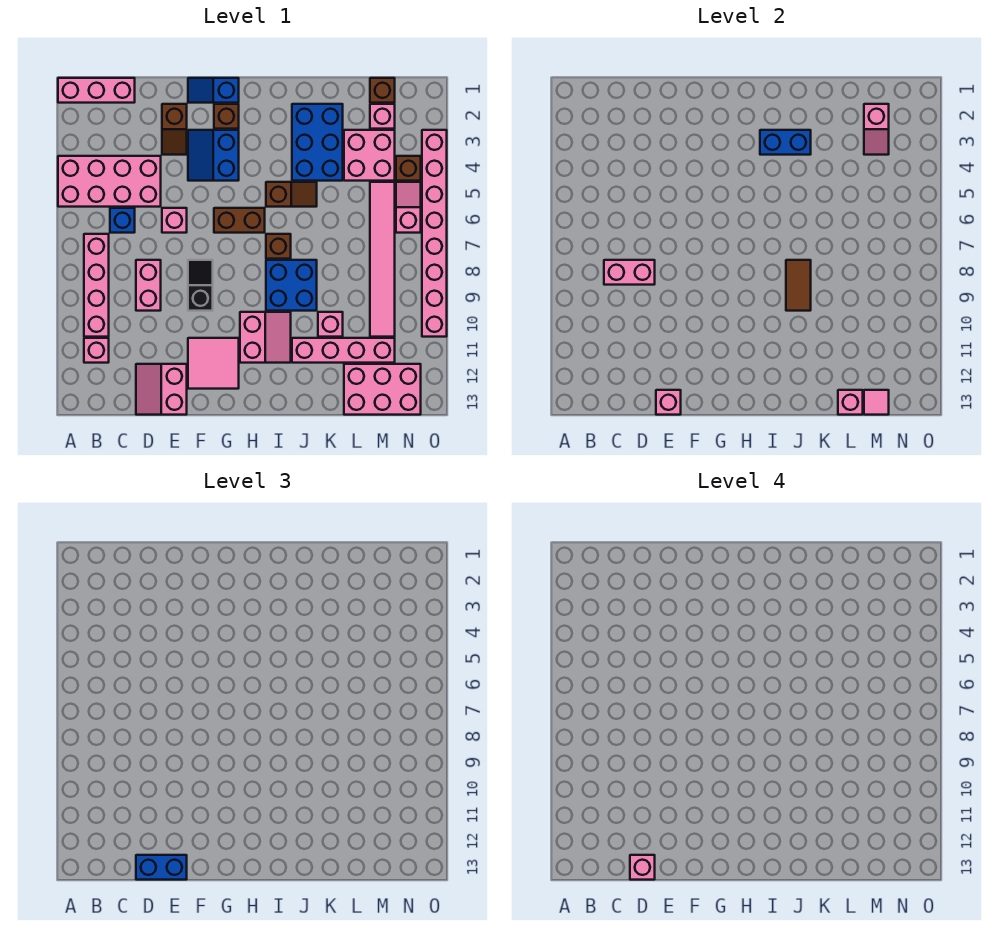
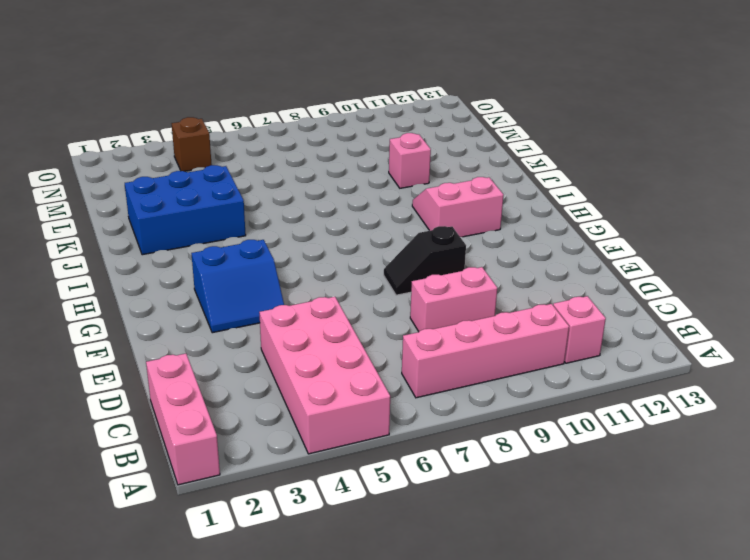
none -> blue brick C6 level 1
none -> pink slope D12:E13 level 1 top E
none -> brown slope E2:E3 level 1 top 2
none -> pink brick E6 level 1

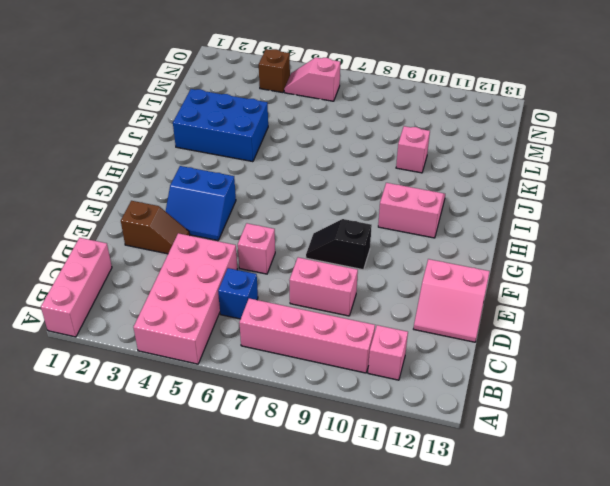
none -> blue slope F1:G1 level 1 top G
none -> pink tile F11:G12 level 1
none -> brown brick G2 level 1
none -> brown brick G6:H6 level 1

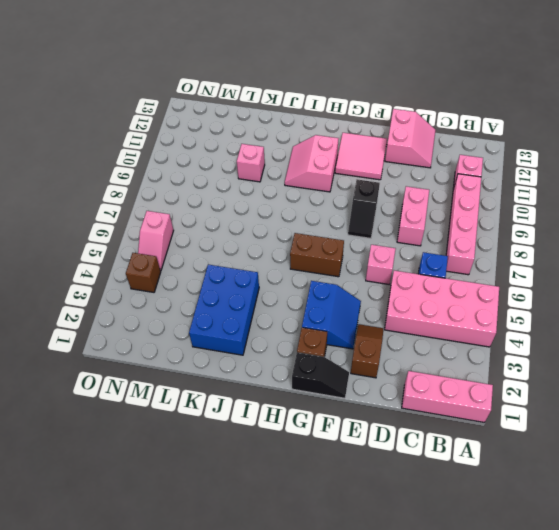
black slope F1:G1 level 1 top G -> blue slope F1:G1 level 1 top G
none -> brown slope I5:J5 level 1 top I
none -> brown brick I7 level 1
none -> blue brick I8:J9 level 1
none -> pink brick J11:M11 level 1

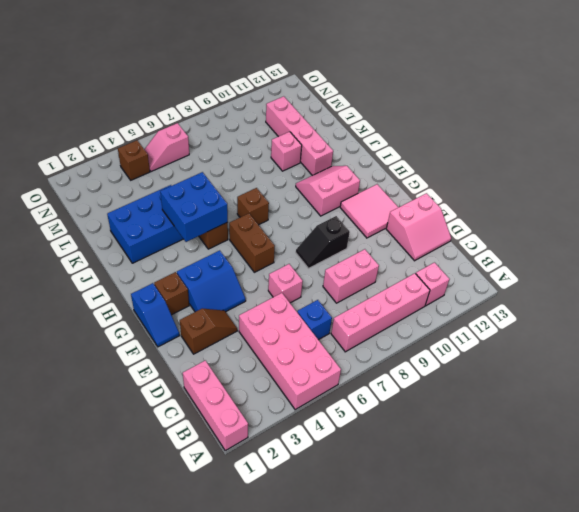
blue brick I4:J5 level 2 -> blue brick I8:J9 level 1
none -> pink brick L3:M4 level 1
none -> pink brick L12:N13 level 1
none -> brown brick M1 level 1
none -> pink brick M2 level 1

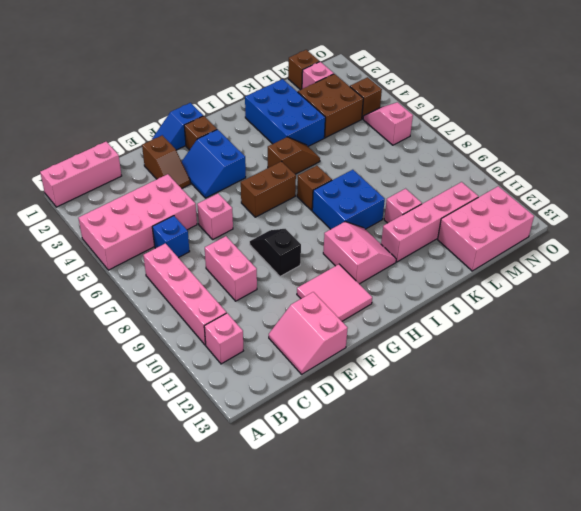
brown brick L3:M4 level 1 -> pink brick L3:M4 level 1
none -> pink tile M5:M10 level 1
none -> pink brick O3:O10 level 1
none -> pink brick C8:D8 level 2
none -> pink brick E13 level 2

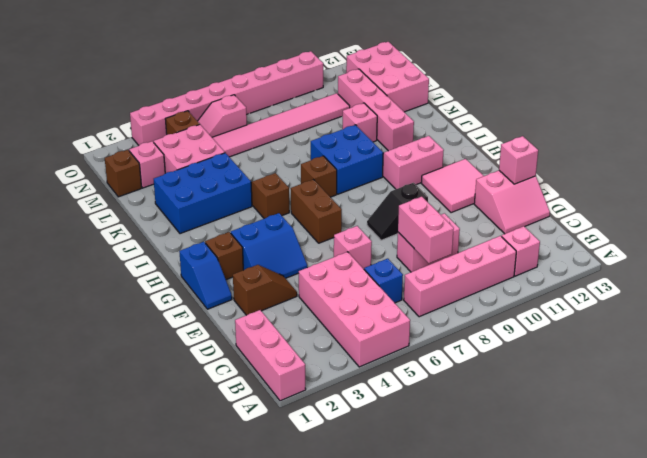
none -> blue brick I3:J3 level 2
none -> brown tile J8:J9 level 2
none -> pink brick L13 level 2
none -> pink slope M2:M3 level 2 top 2

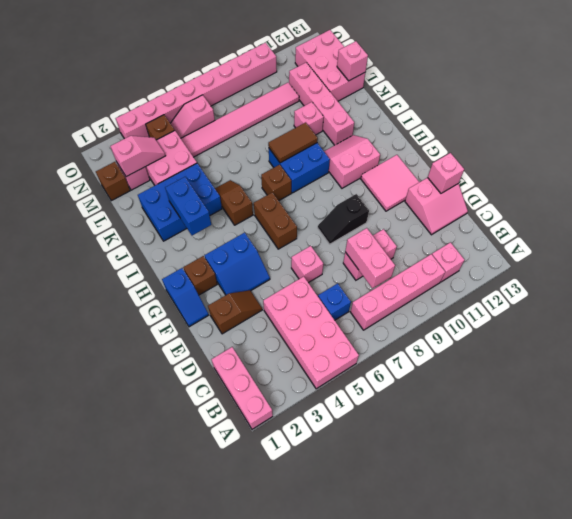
none -> pink tile M13 level 2
none -> blue brick D13:E13 level 3
none -> pink brick D13 level 4

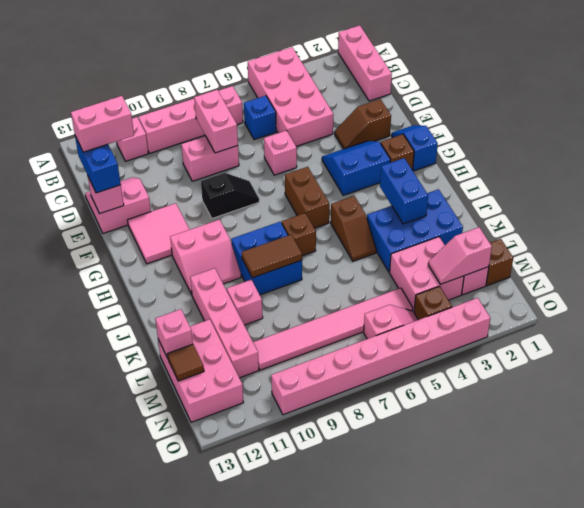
pink brick D12:D13 level 4 -> pink brick D13 level 4
brown tile M13 level 2 -> pink tile M13 level 2

